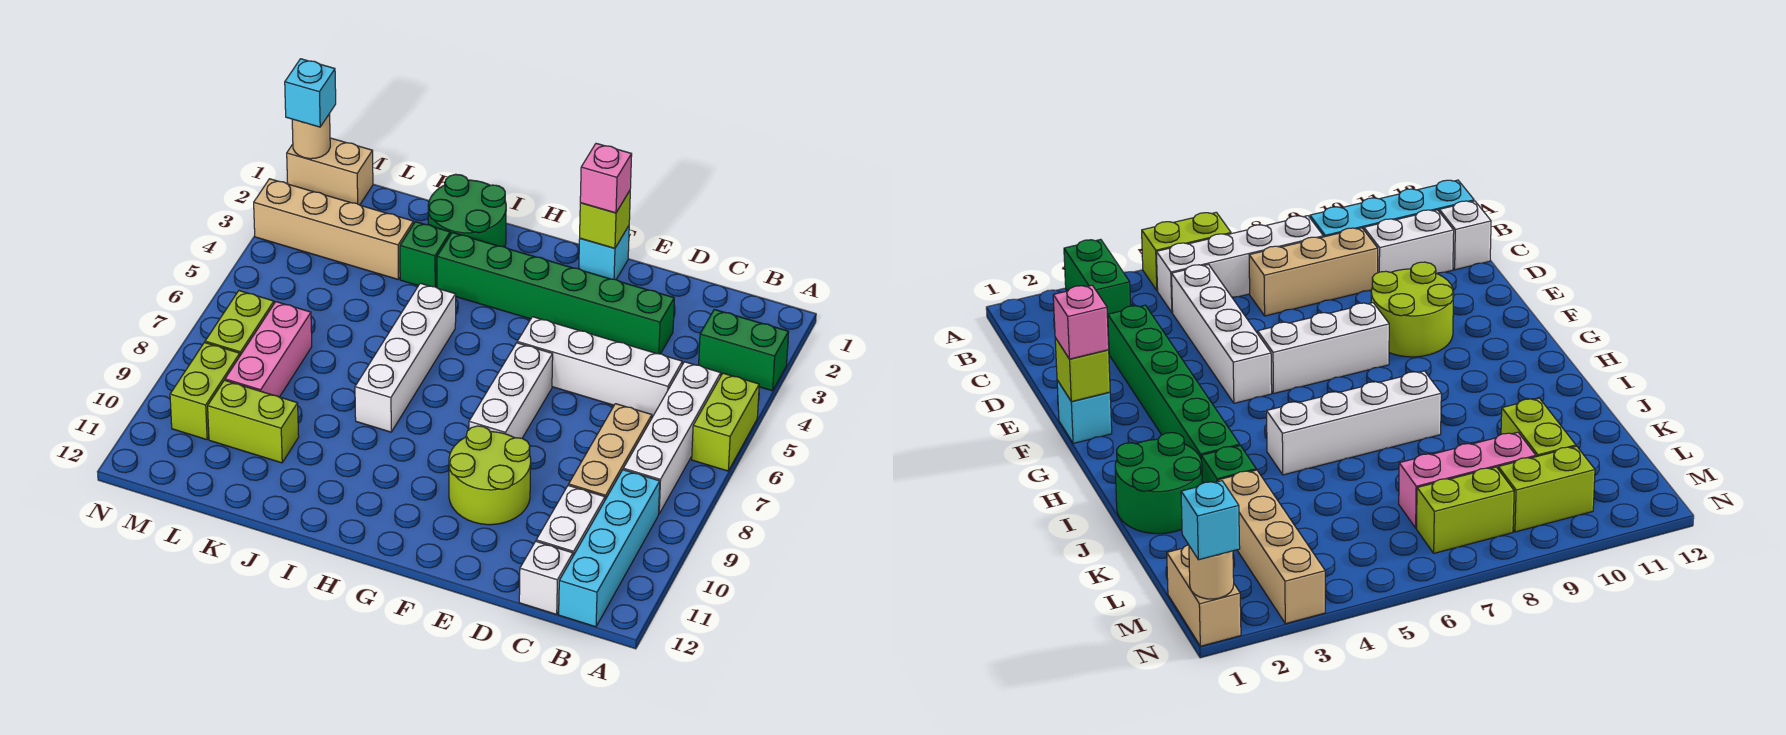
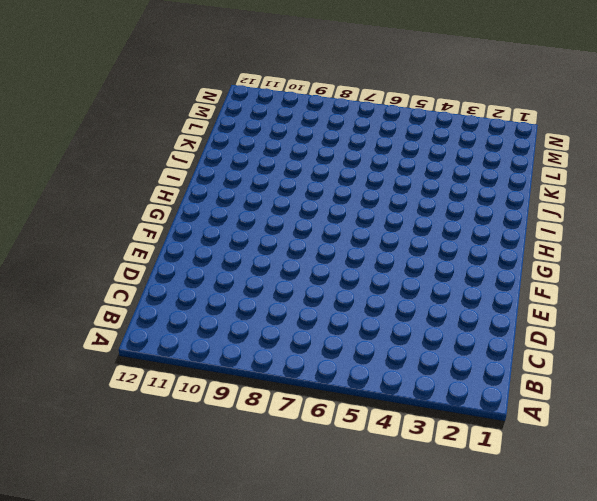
none -> green brick A3:B3 level 1
none -> lime brick A5:A6 level 1
none -> white brick B5:B8 level 1

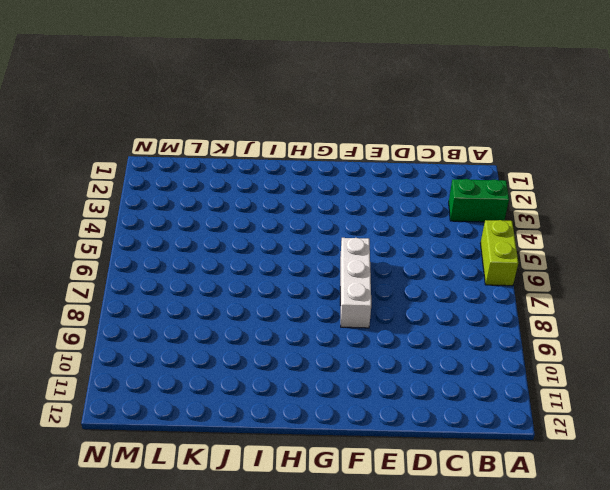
none -> white brick B5:B8 level 1
none -> cyan brick B9:B12 level 1
none -> white brick C5:F5 level 1

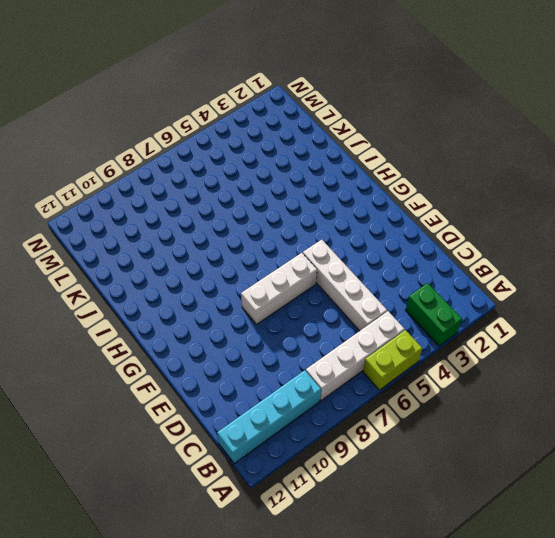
none -> tan brick C7:C9 level 1
none -> white brick C10:C11 level 1
none -> white brick C12 level 1

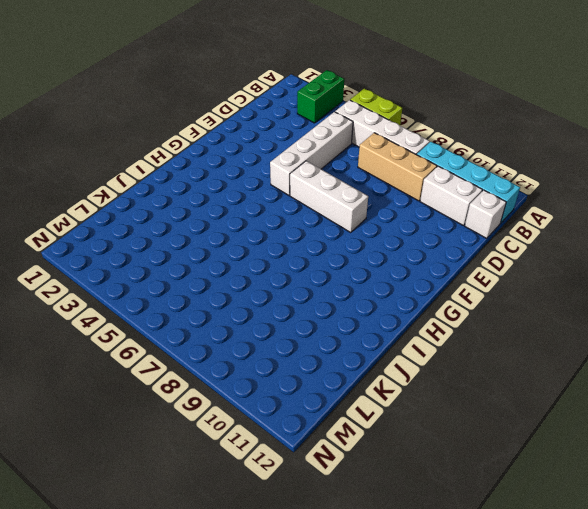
none -> green brick D3:I3 level 1
none -> lime round brick E9:F10 level 1
none -> cyan brick F1 level 1

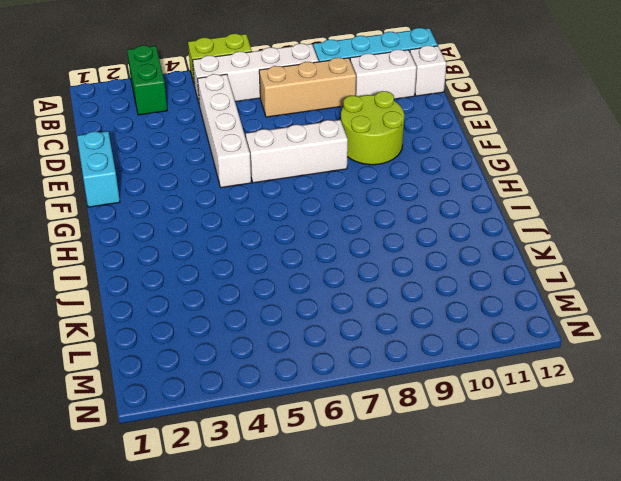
cyan brick E1:F1 level 1 -> cyan brick F1 level 1
none -> green brick D3:I3 level 1
none -> green round brick I1:J2 level 1
none -> white brick I5:I8 level 1

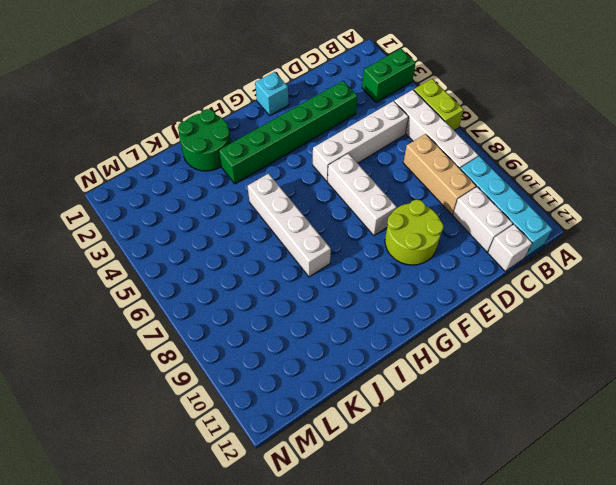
none -> green brick J3 level 1
none -> tan brick K3:N3 level 1
none -> lime brick K10:L10 level 1

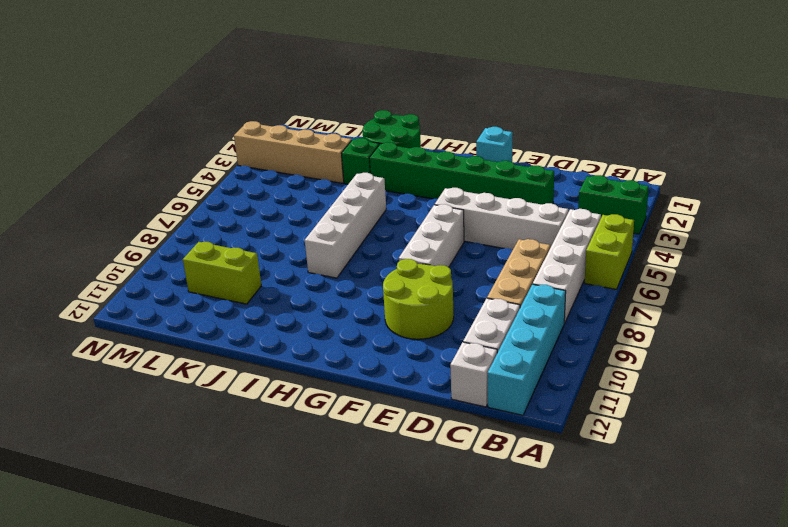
none -> pink brick L7:L9 level 1
none -> tan brick M1:N1 level 1
none -> lime brick M7:M8 level 1

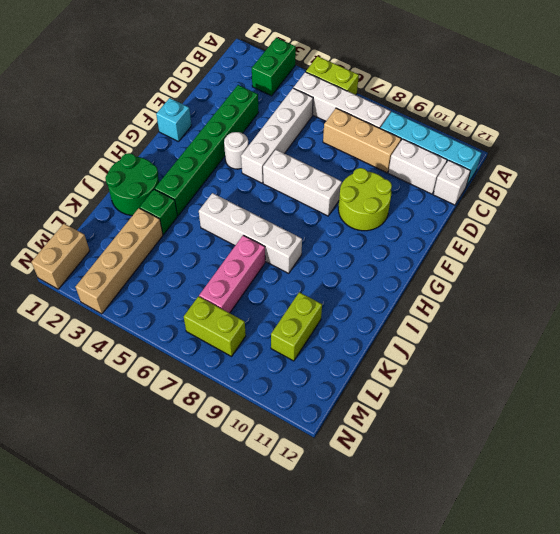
white round brick F4 level 1 -> none
pink brick J7:L7 level 1 -> pink brick L7:L9 level 1
none -> lime brick M9:M10 level 1
none -> lime brick F1 level 2
none -> tan round brick N1 level 2

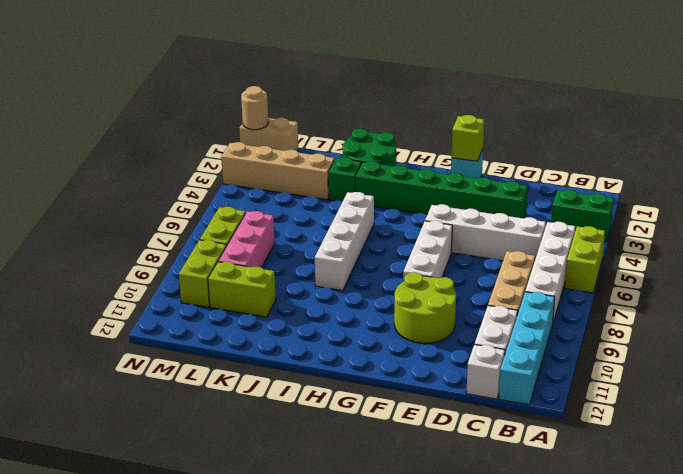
none -> pink brick F1 level 3
none -> cyan brick N1 level 3

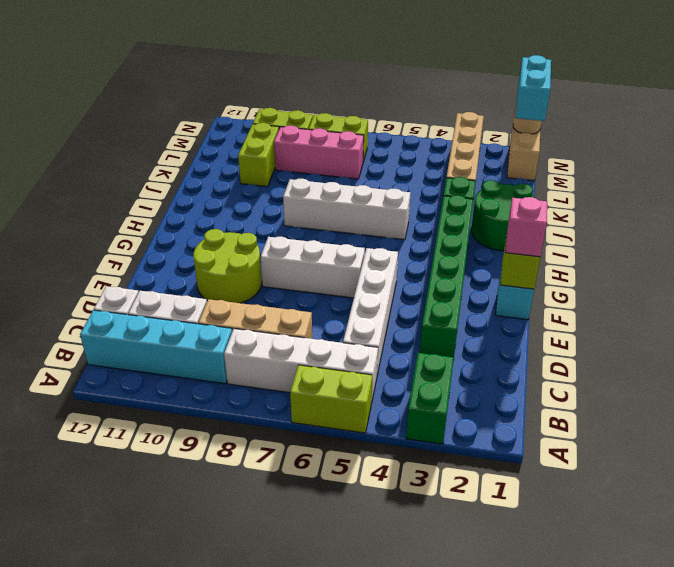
cyan brick M1:N1 level 3 -> cyan brick N1 level 3

